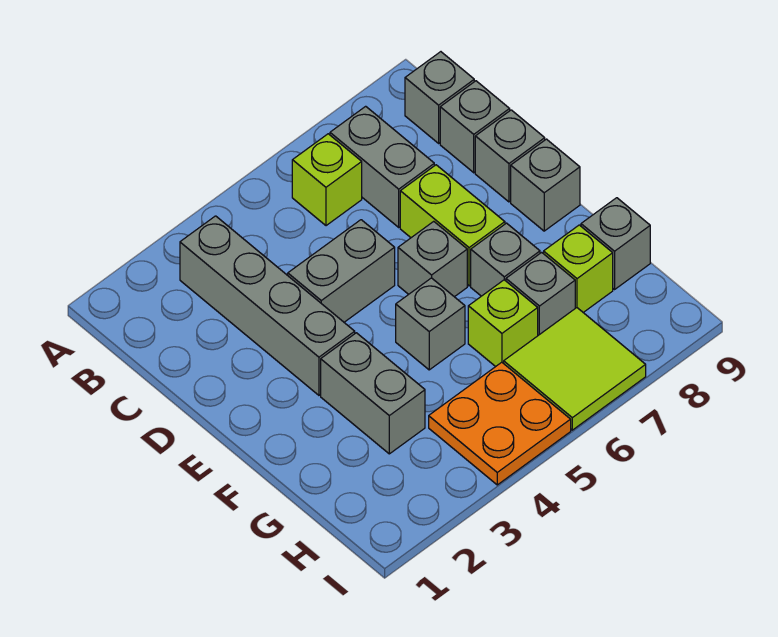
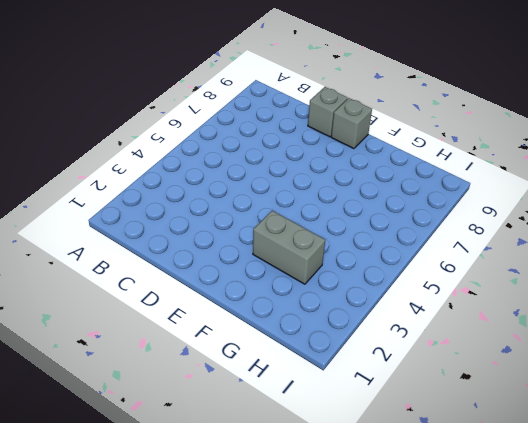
none -> grey brick B3:E3 level 1
none -> lime brick B6 level 1
none -> grey brick B7:C7 level 1

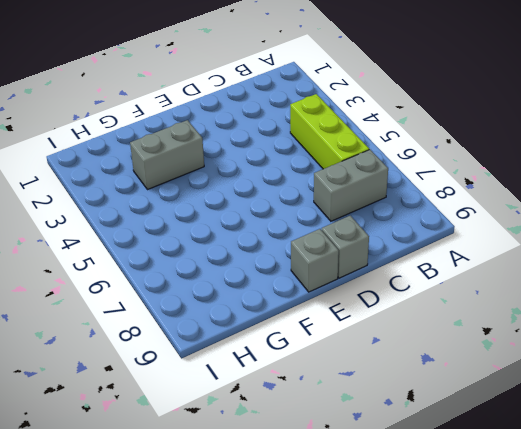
lime brick B4:B6 level 1 -> lime brick B6 level 1
none -> grey brick B3:E3 level 1
none -> grey brick B9 level 1
none -> grey brick C9 level 1

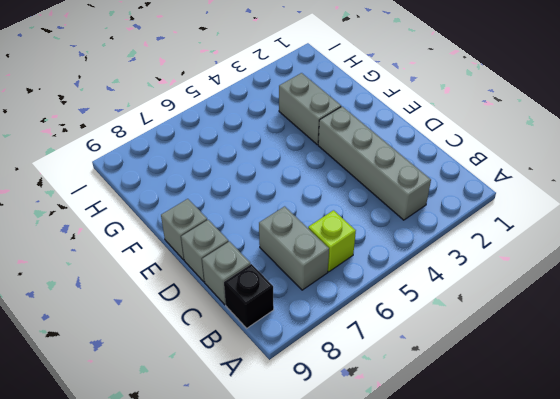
black brick B9 level 1 -> grey brick B9 level 1
none -> grey brick D4:D5 level 1
none -> lime brick D7:E7 level 1
none -> grey brick E6 level 1

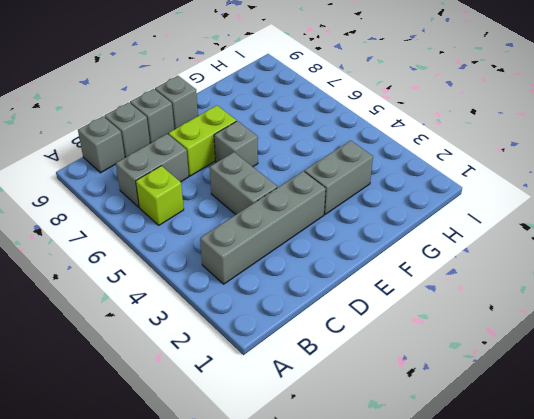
none -> grey brick F5 level 1
none -> grey brick F7 level 1
none -> lime brick G6 level 1

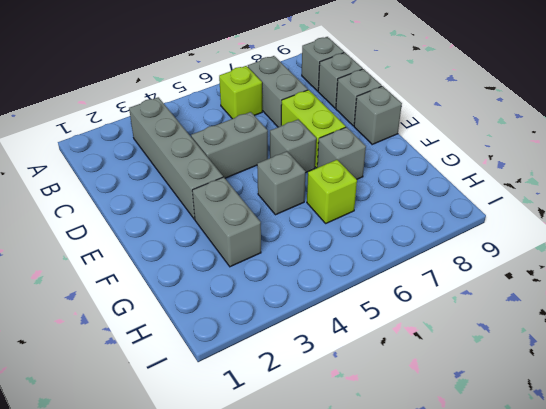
none -> grey brick G7 level 1
none -> lime brick G8 level 1
none -> grey brick G9 level 1

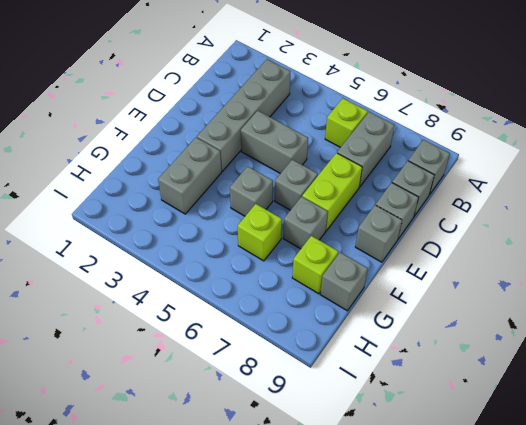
none -> grey brick G7 level 1
none -> orange plate H4:I5 level 1
none -> lime tile H6:I7 level 1

